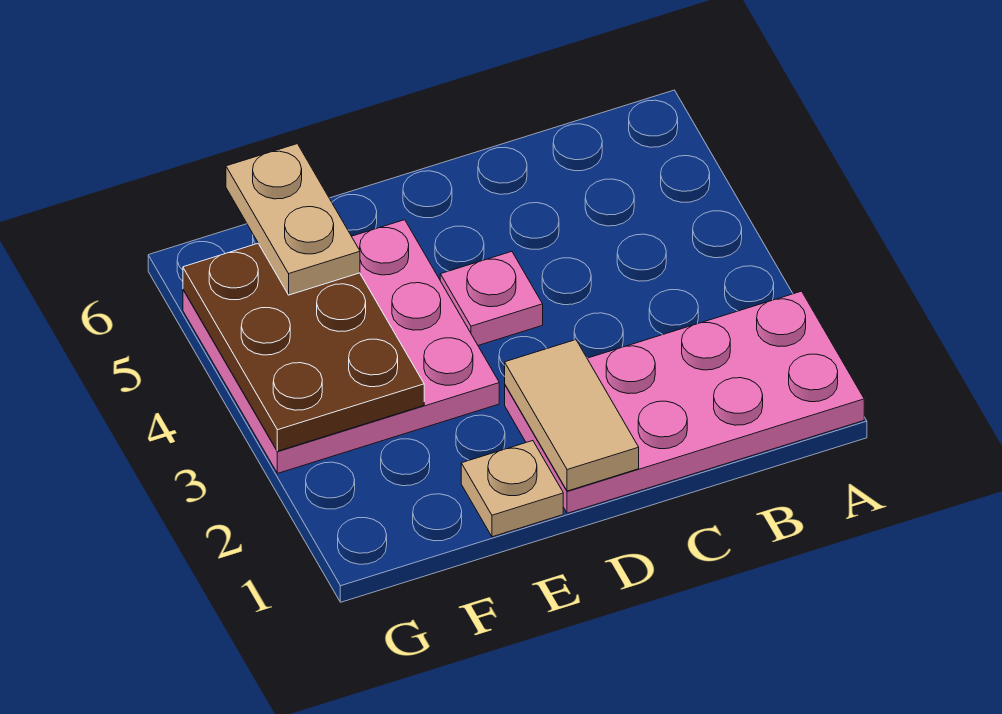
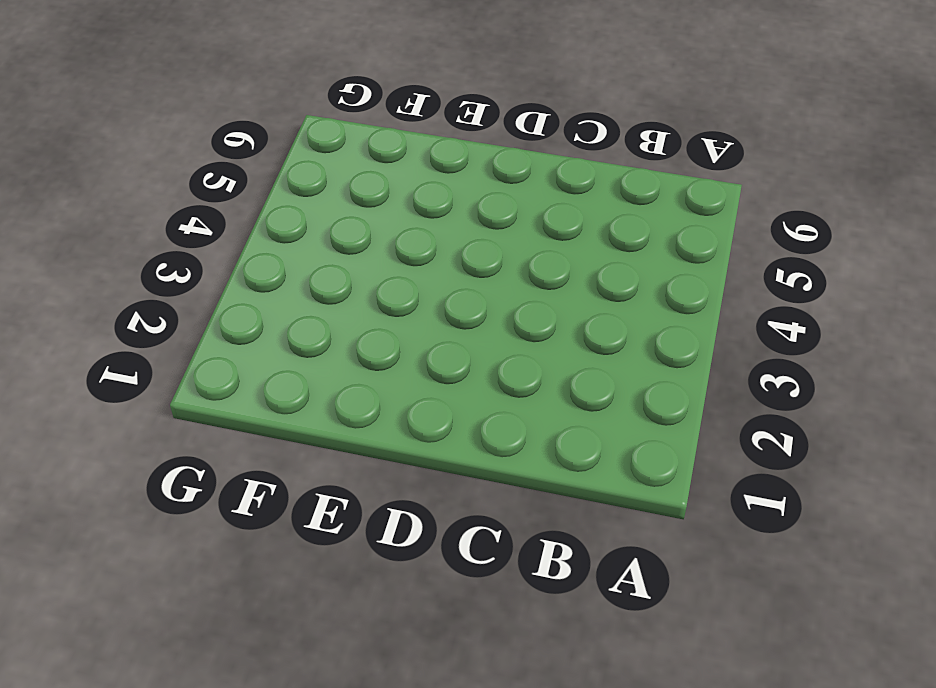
none -> pink plate A1:D2 level 1
none -> pink plate D4 level 1

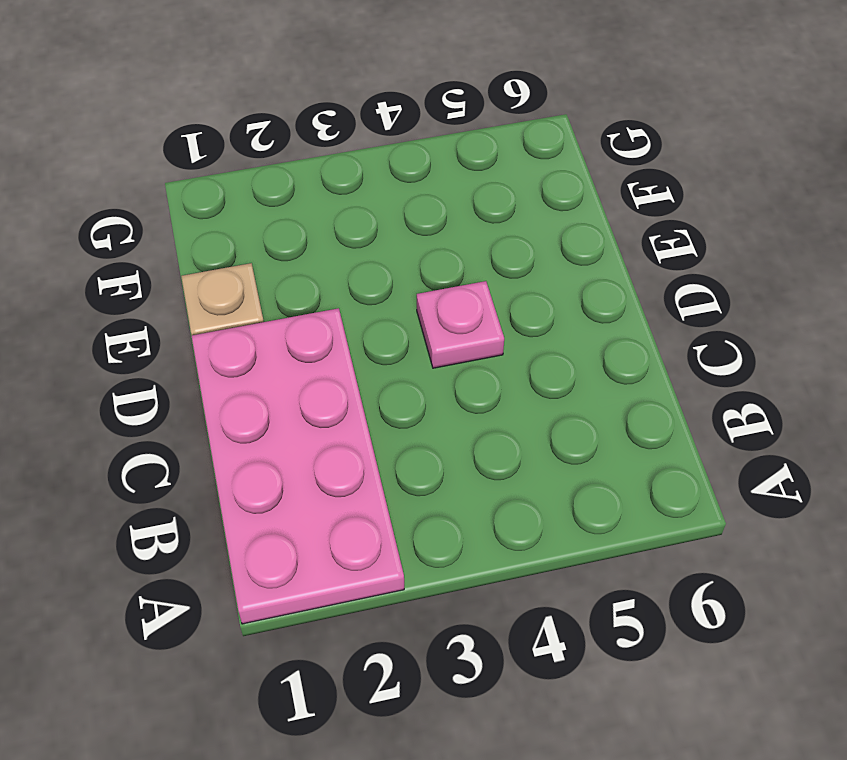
none -> pink plate E3:G5 level 1
none -> tan tile D1:D2 level 2

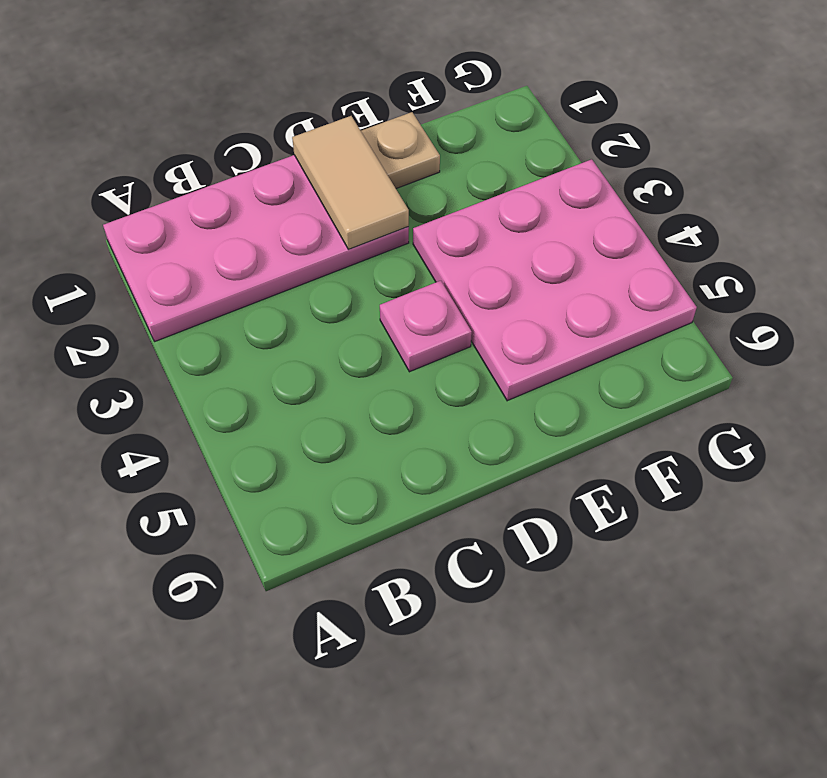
none -> brown plate F3:G5 level 2
none -> tan plate F5:F6 level 3

